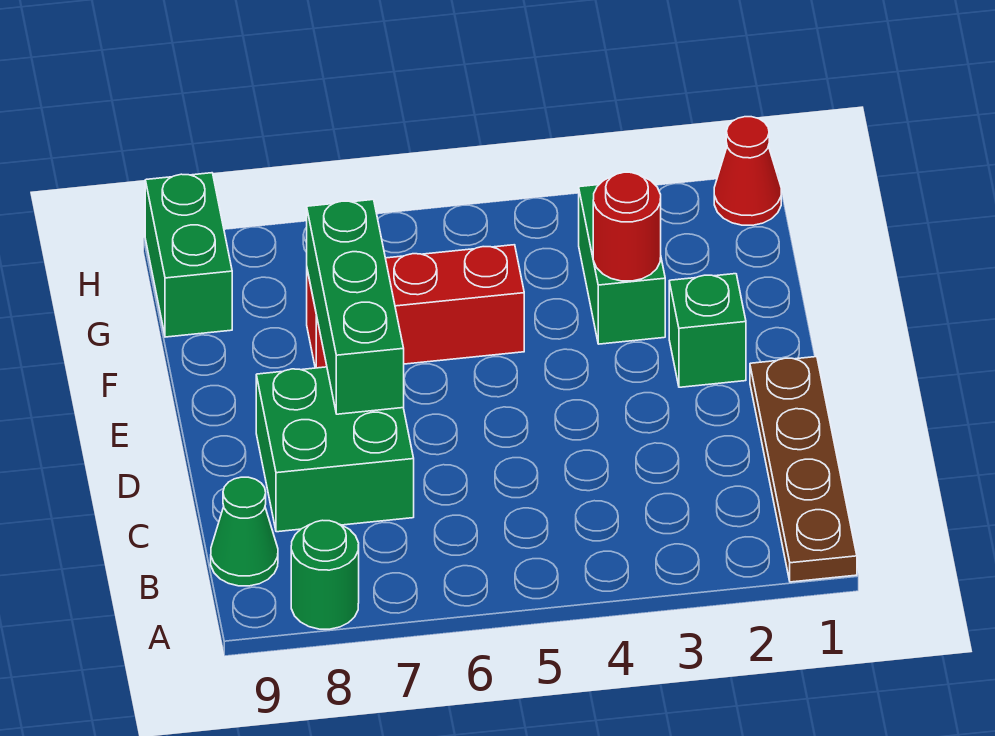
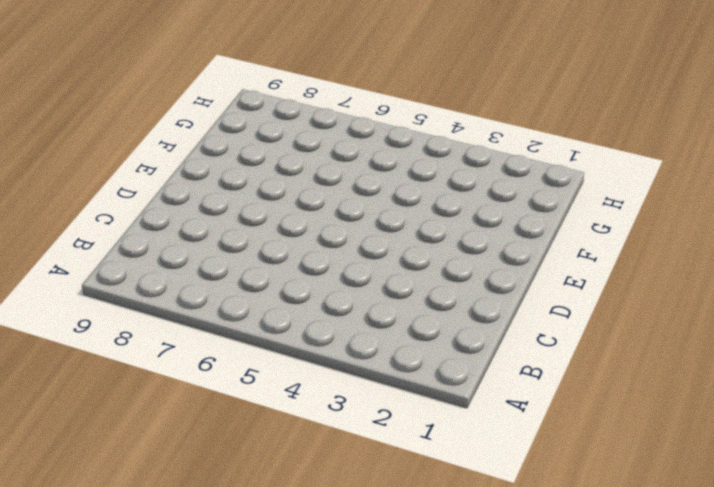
none -> brown plate A1:D1 level 1
none -> green round brick A8 level 1

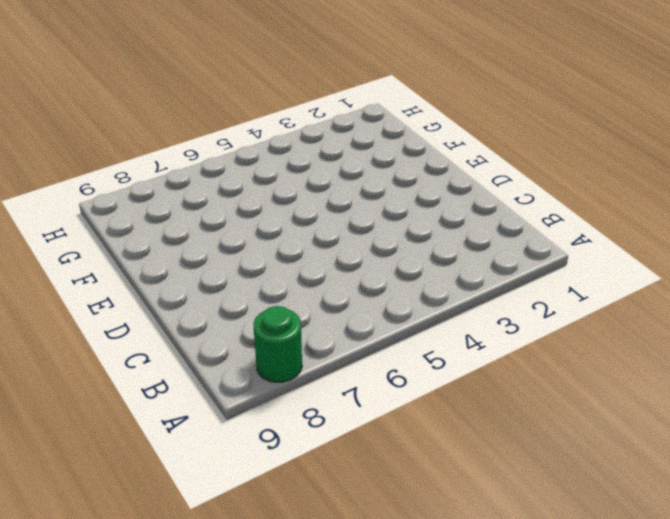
none -> brown plate A1:D1 level 1
none -> green cone B9 level 1

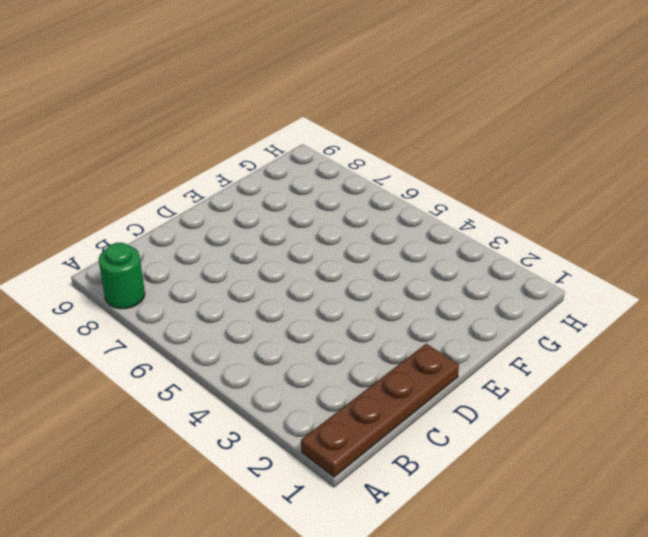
none -> green cone B9 level 1
none -> green brick C7:D8 level 1

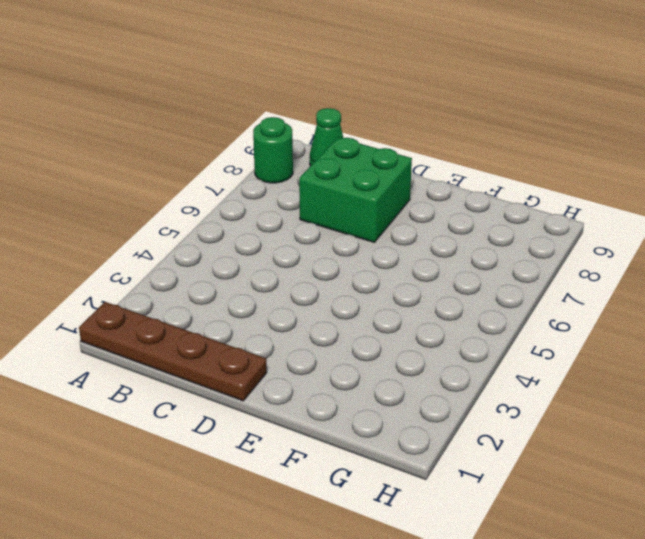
none -> green brick E2 level 1
none -> green brick F3:G3 level 1

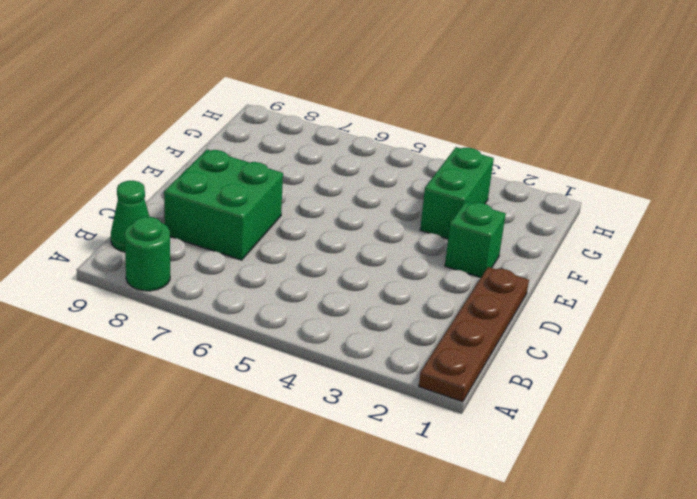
none -> red brick F5:F7 level 1
none -> green brick G9:H9 level 1

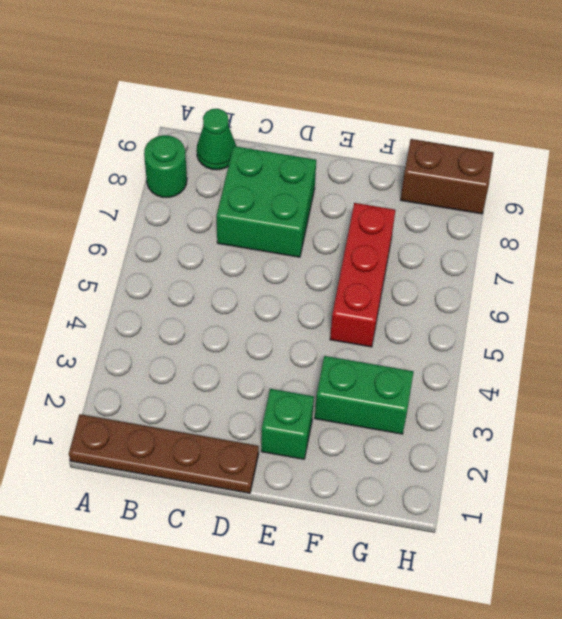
brown brick G9:H9 level 1 -> green brick G9:H9 level 1
none -> red cone H1 level 1
none -> green brick D7:F7 level 2

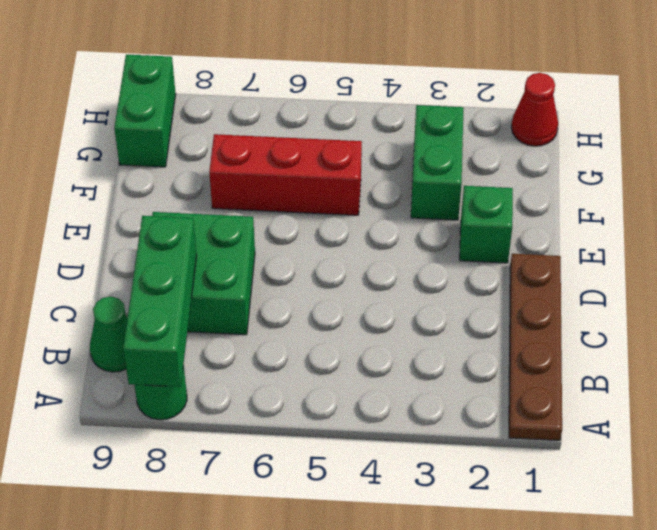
green brick A8:C8 level 2 -> green brick D7:F7 level 2
none -> red round brick F3 level 2

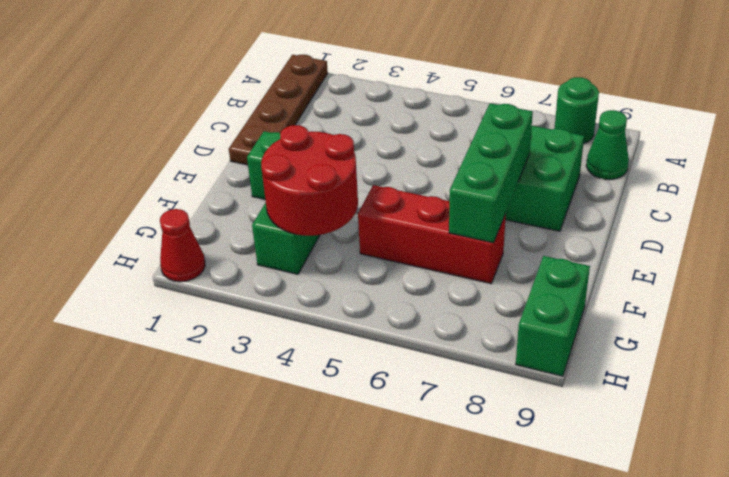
red round brick F3:G4 level 2 -> red round brick F3 level 2

